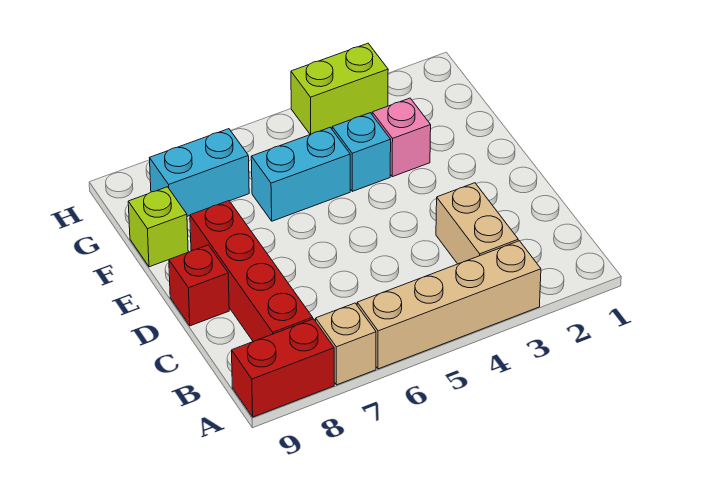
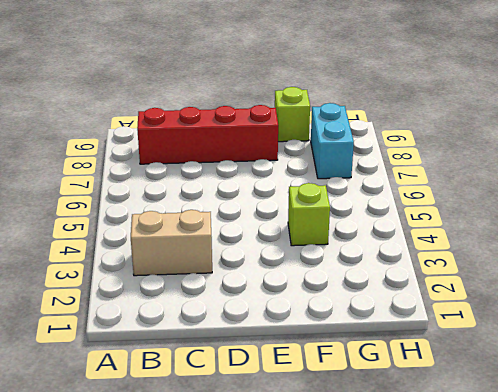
lime brick F4 level 1 -> cyan brick F4 level 1
none -> tan brick A3:A6 level 1
none -> tan brick A7 level 1
none -> red brick A8:A9 level 1

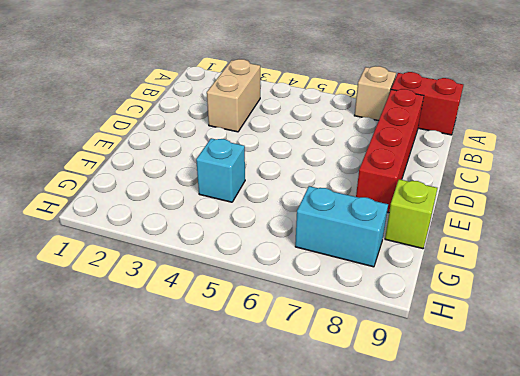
none -> tan brick A3:A6 level 1
none -> red brick D9 level 1
none -> pink brick F3 level 1

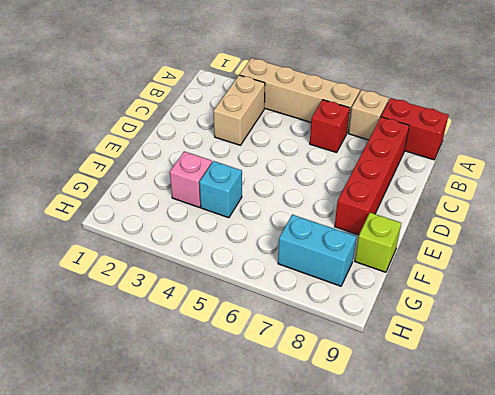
red brick B6 level 1 -> red brick D9 level 1
none -> cyan brick F5:F6 level 1
none -> lime brick H3:H4 level 1

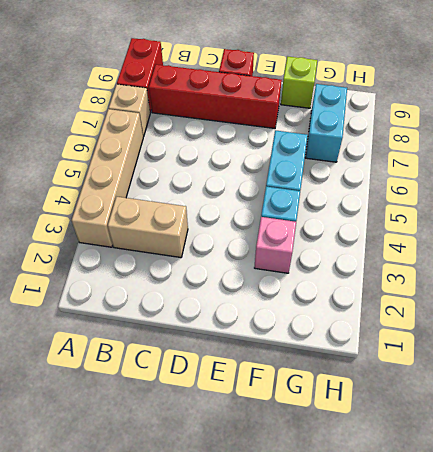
none -> lime brick H3:H4 level 1

